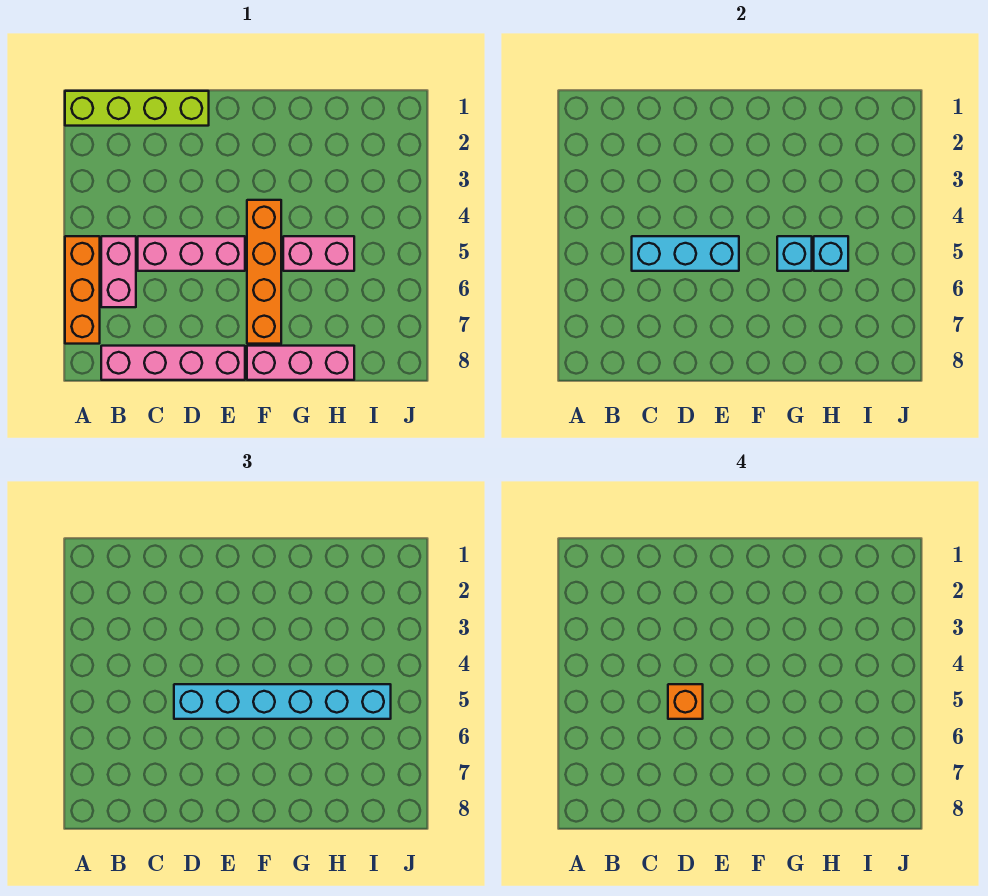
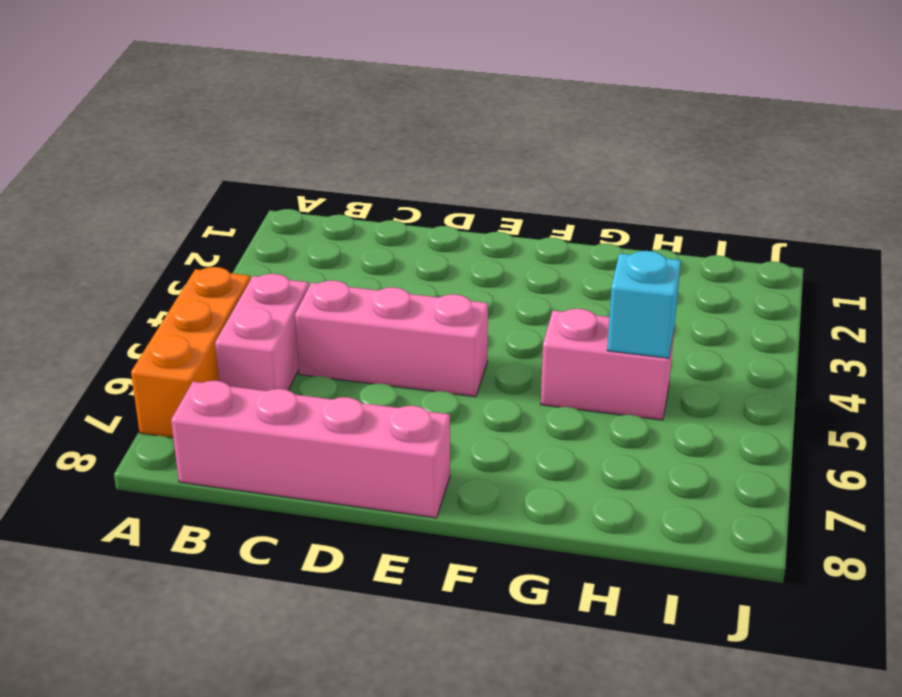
none -> lime brick A1:D1 level 1
none -> orange brick F4:F7 level 1
none -> pink brick F8:H8 level 1

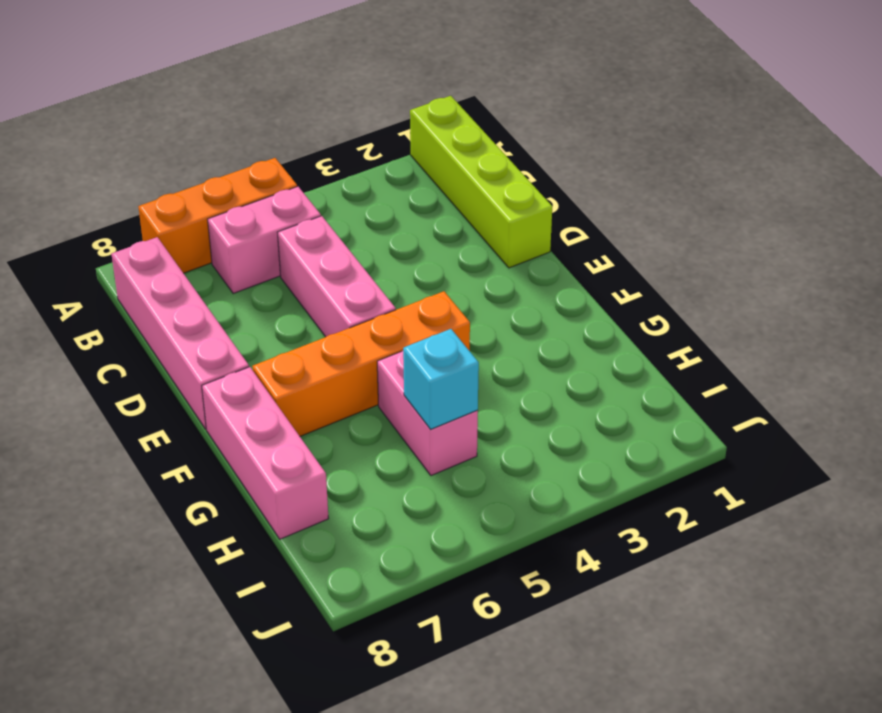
none -> cyan brick C5:E5 level 2
none -> cyan brick G5 level 2
none -> cyan brick D5:I5 level 3

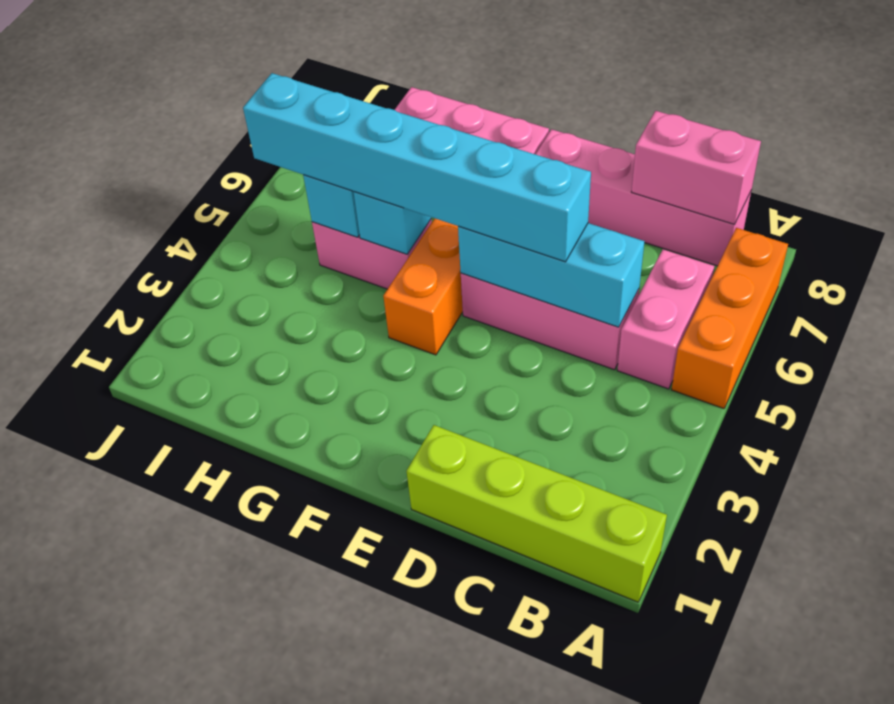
pink brick B8:C8 level 2 -> none
none -> orange brick D5 level 4

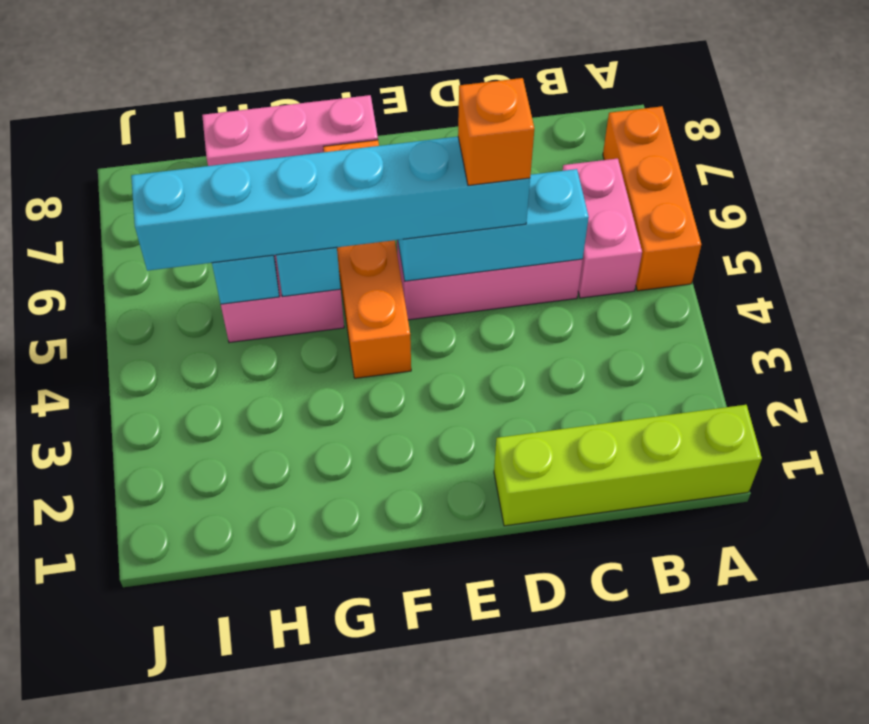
none -> pink brick B8:E8 level 1

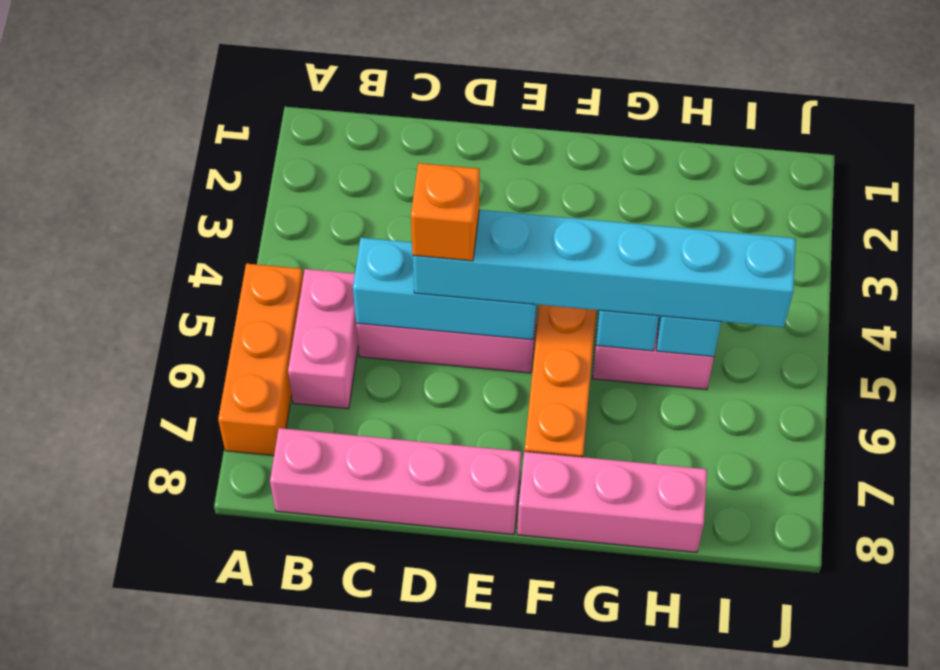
none -> lime brick A1:D1 level 1

